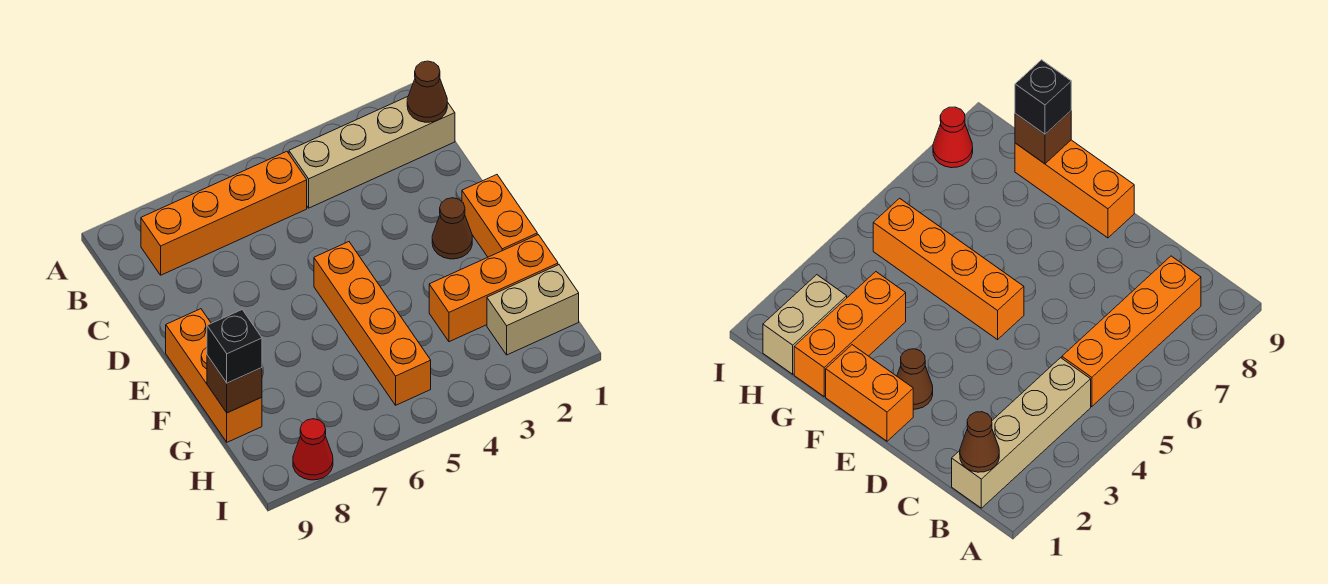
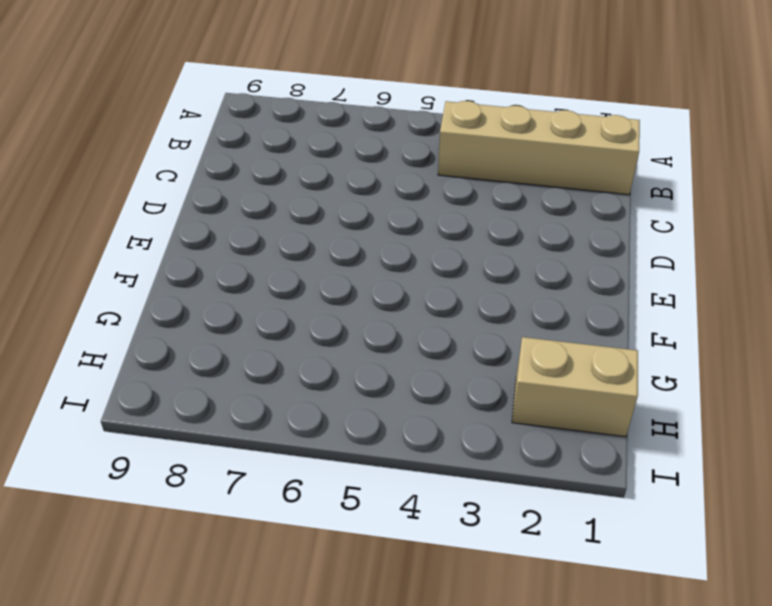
none -> orange brick B5:B8 level 1
none -> orange brick E1:F1 level 1
none -> brown cone E2 level 1

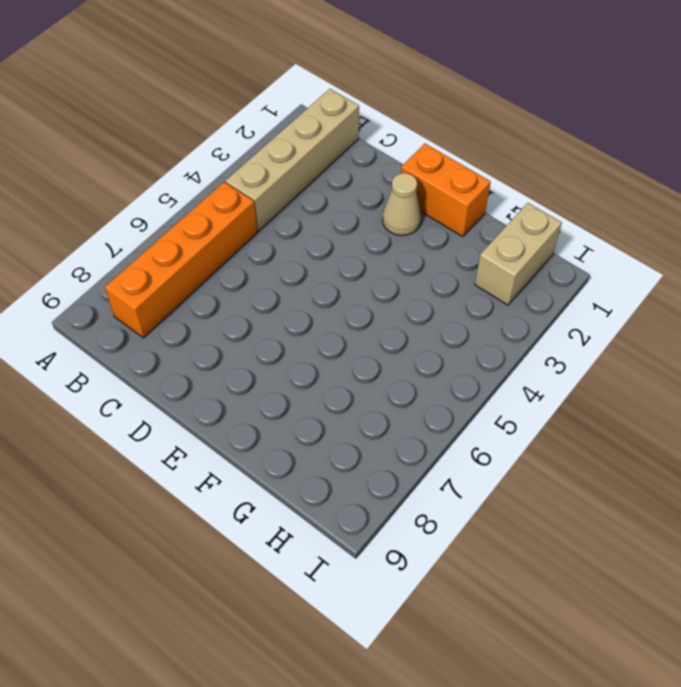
tan cone E2 level 1 -> brown cone E2 level 1
none -> orange brick E5:H5 level 1
none -> orange brick E9:G9 level 1
none -> orange brick G1:G3 level 1

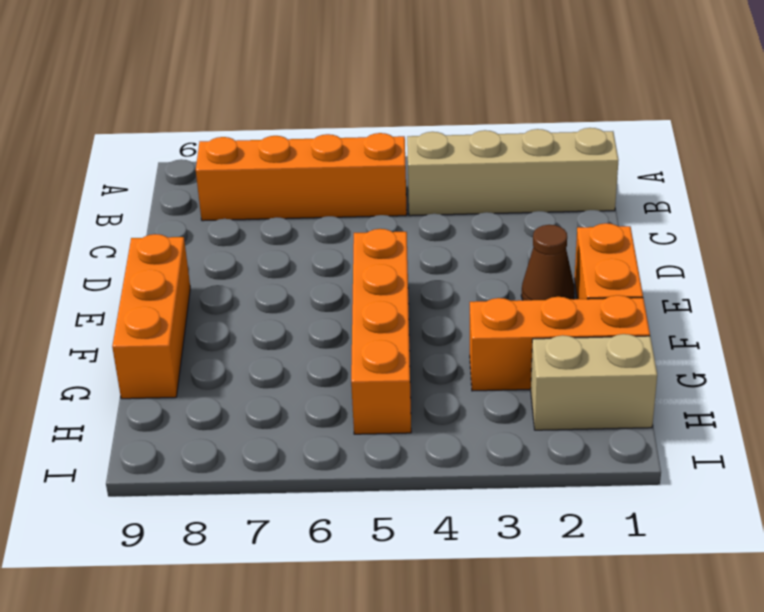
none -> red cone I8 level 1
none -> brown cone B1 level 2
none -> brown brick G9 level 2

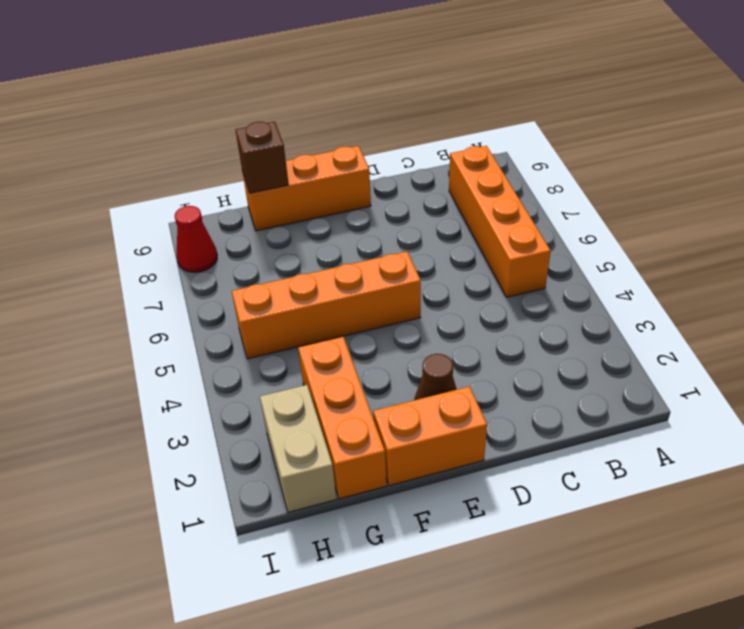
none -> tan brick B1:B4 level 1
none -> brown cone B1 level 2
none -> black brick G9 level 3

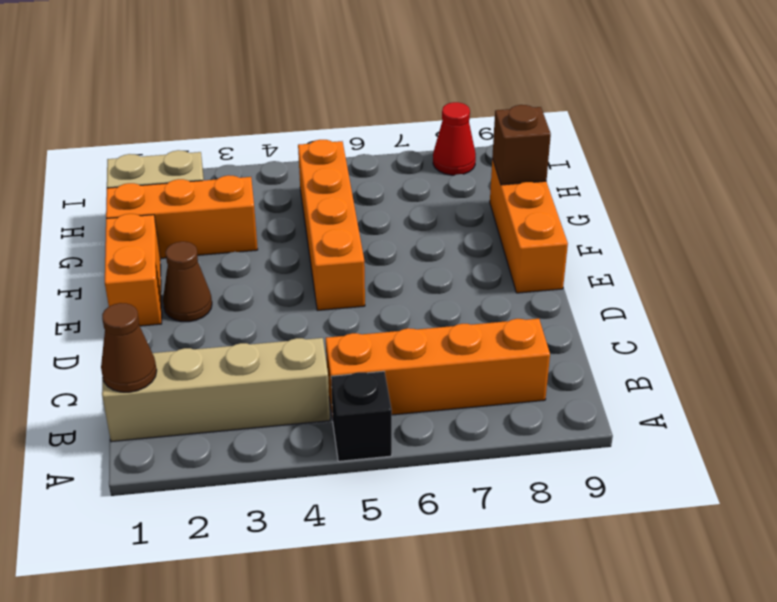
black brick A5 level 1 -> black brick G9 level 3

